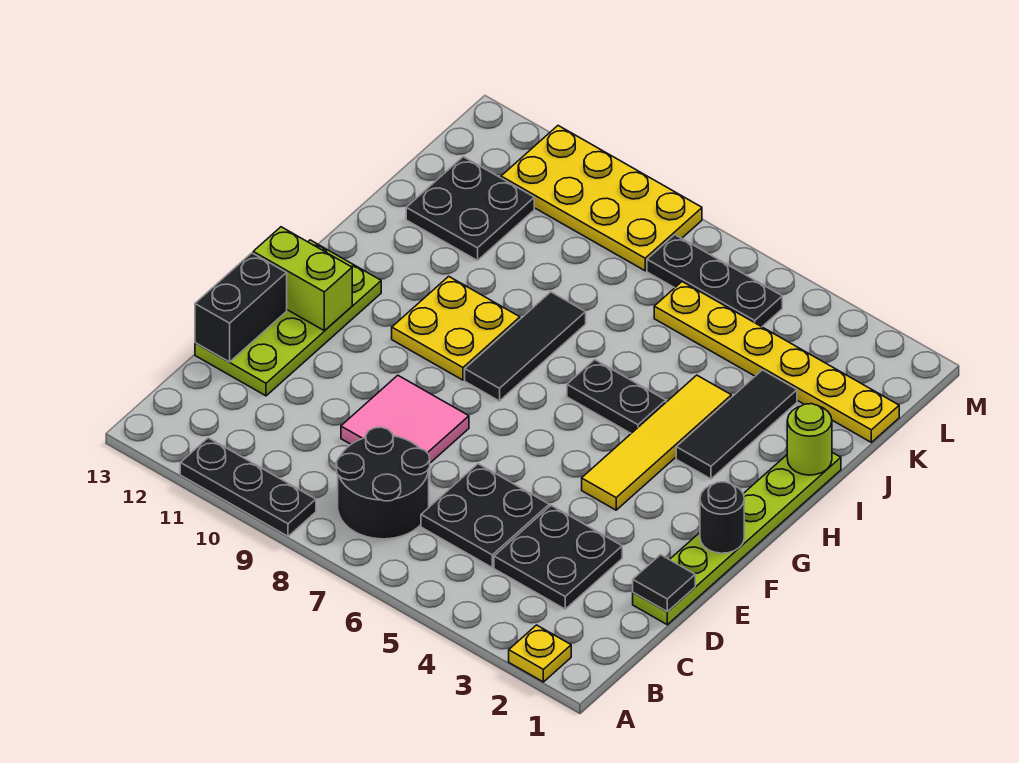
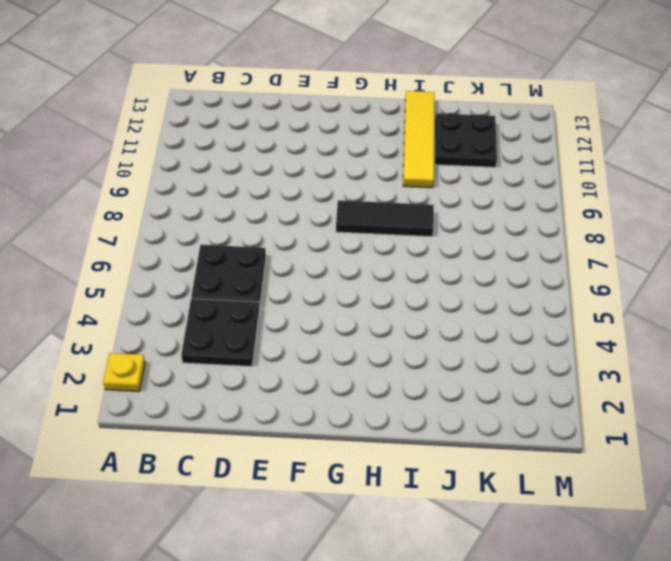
yellow tile I10:I13 level 1 -> yellow tile F4:I4 level 1
none -> black plate A9:A11 level 1
none -> black round brick B7:C8 level 1
none -> lime plate D1:I1 level 1

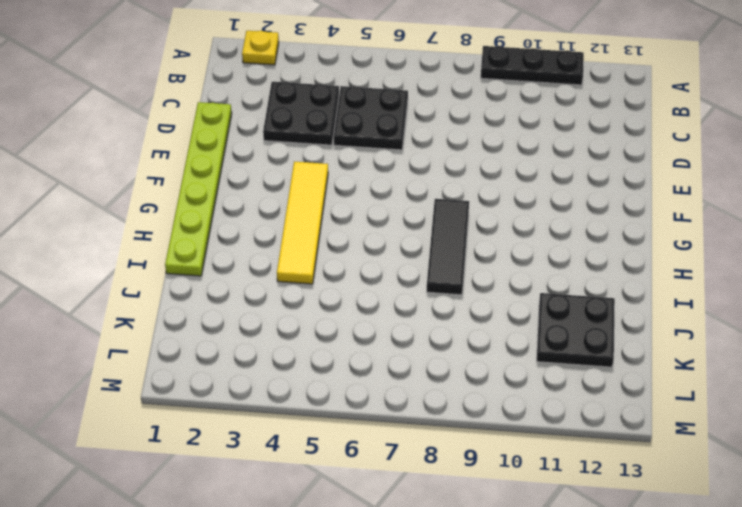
none -> black round brick B7:C8 level 1
none -> pink tile D8:E9 level 1
none -> lime plate D12:G13 level 1

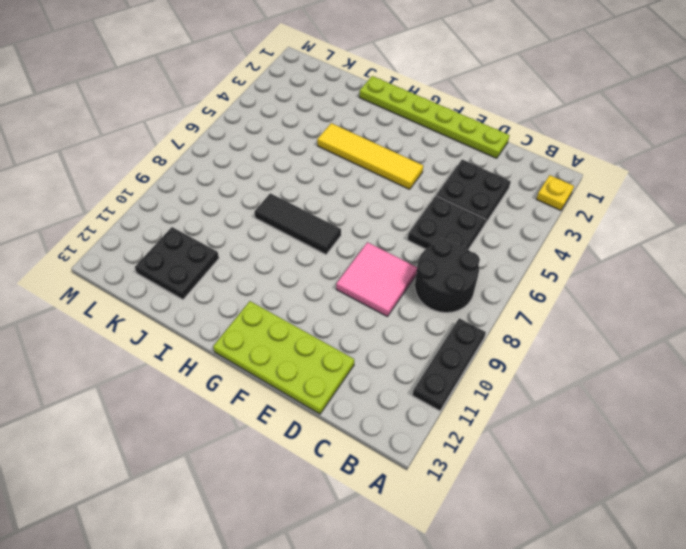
none -> yellow plate G9:H10 level 1
none -> black tile H3:J3 level 1
none -> black plate H5:H6 level 1

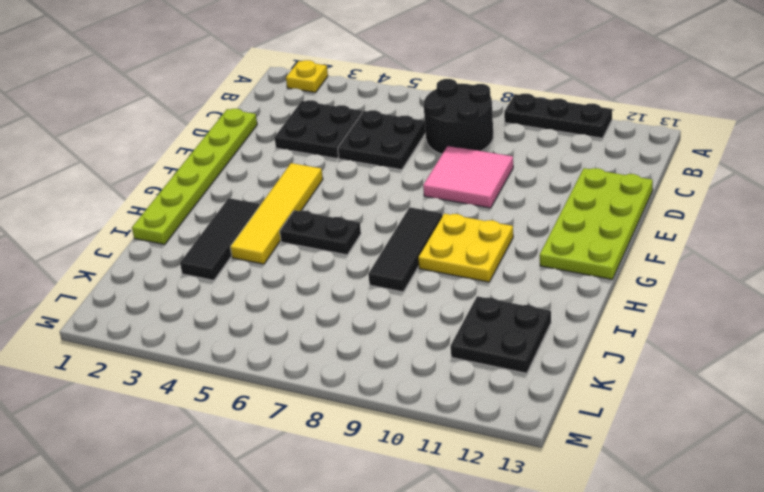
none -> yellow plate K1:K6 level 1
none -> black plate L5:L7 level 1
none -> yellow plate L8:M11 level 1

